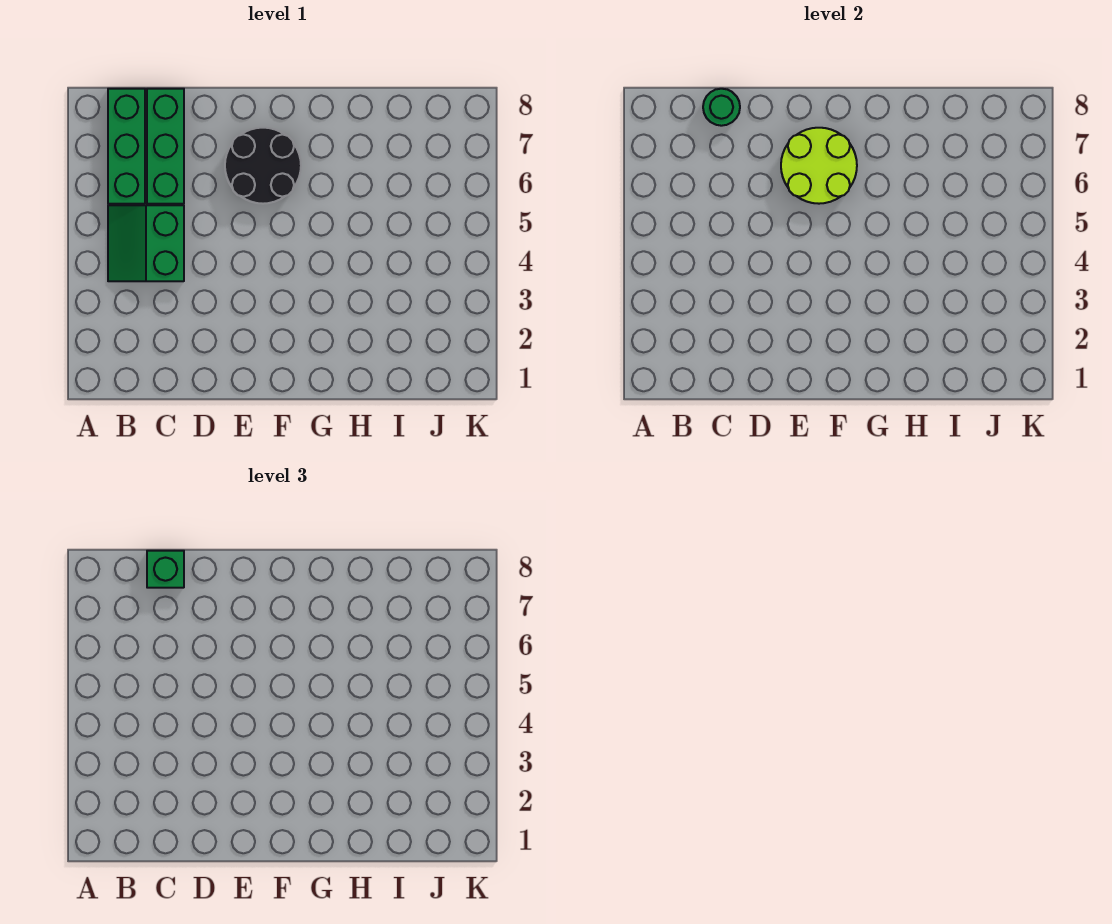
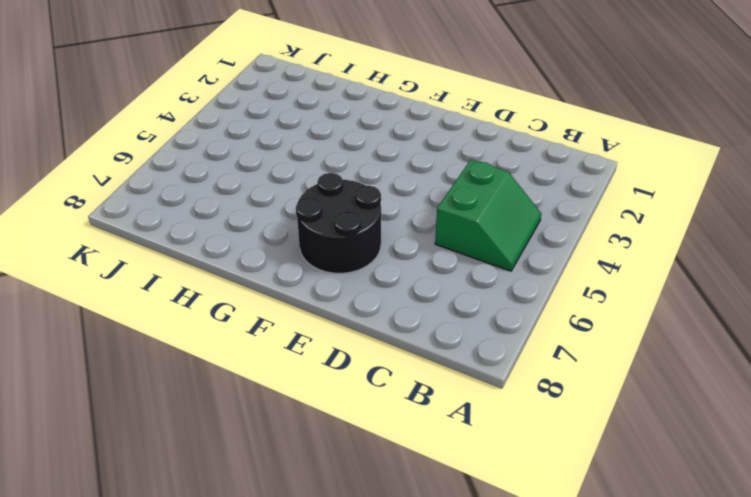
none -> green brick B6:B8 level 1
none -> green brick C6:C8 level 1

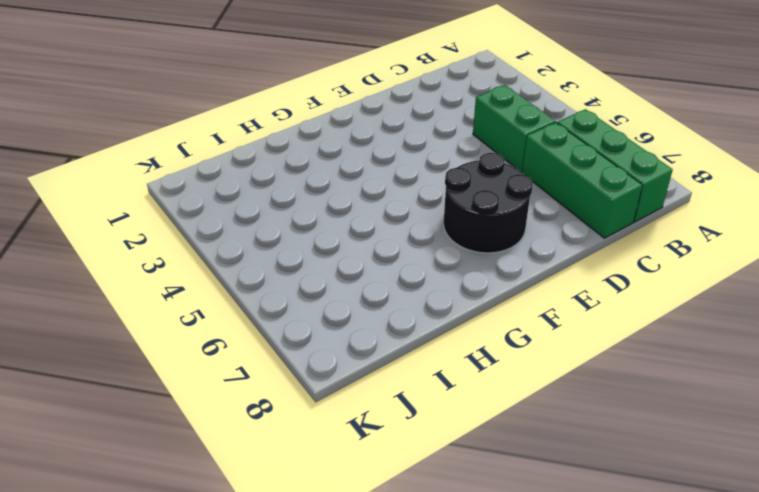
none -> green round brick C8 level 2
none -> lime round brick E6:F7 level 2

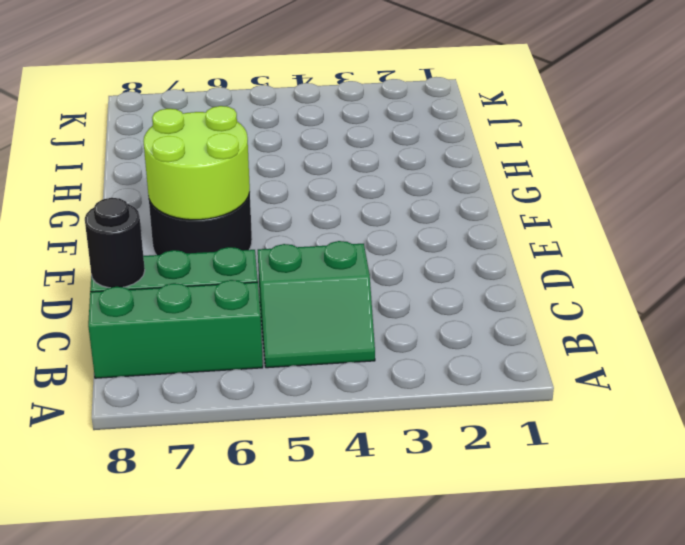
black round brick C8 level 2 -> green round brick C8 level 2
none -> green brick C8 level 3

